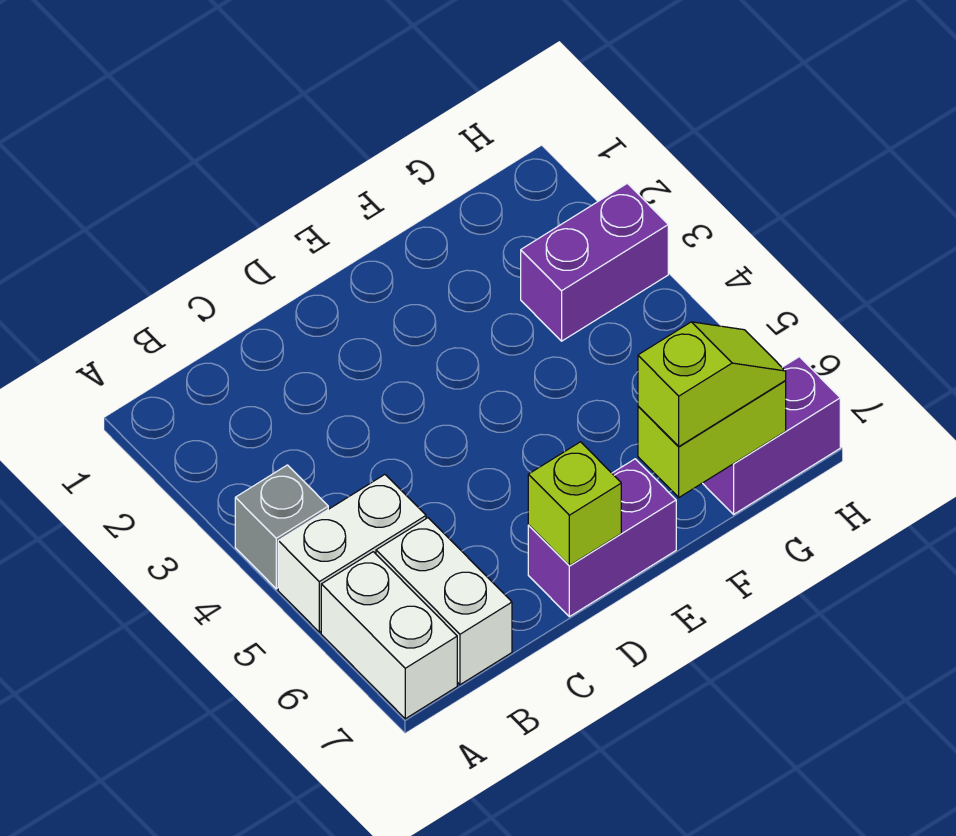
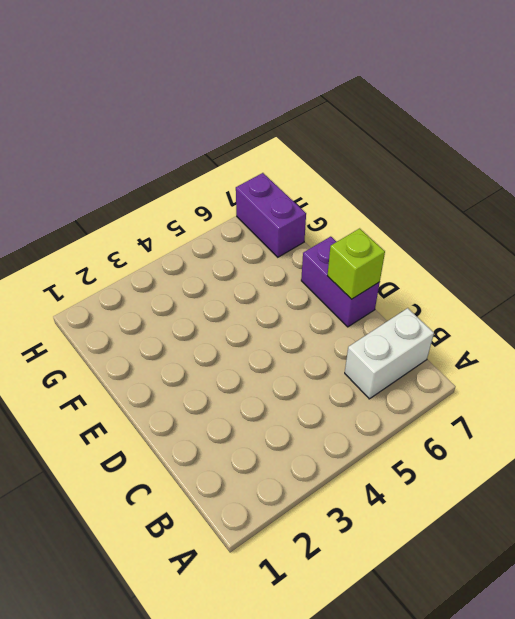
none -> grey brick A4 level 1
none -> white brick A5:B5 level 1

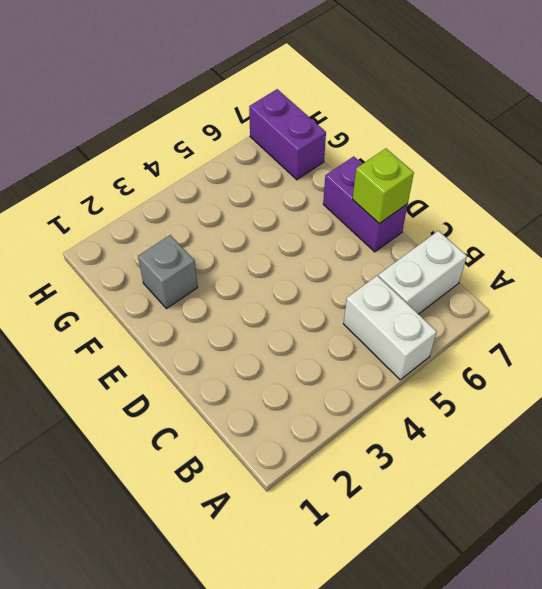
grey brick F2 level 1 -> grey brick A4 level 1
none -> white brick A6:A7 level 1
none -> purple brick G3:H3 level 1

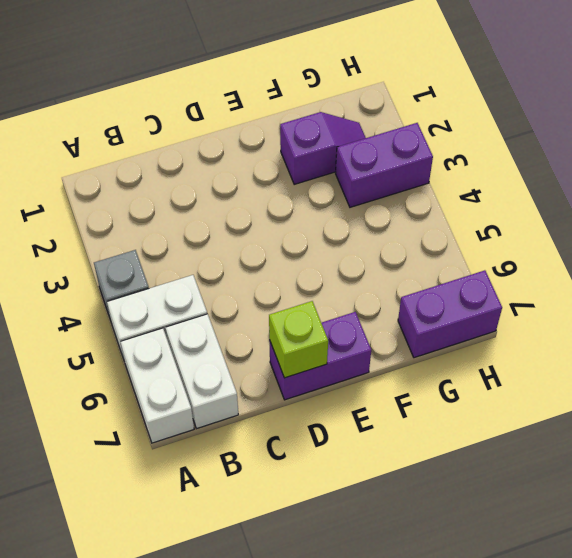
purple slope F2:G2 level 1 top F -> none
none -> lime brick F7:G7 level 2
none -> lime slope F7:G7 level 3 top F

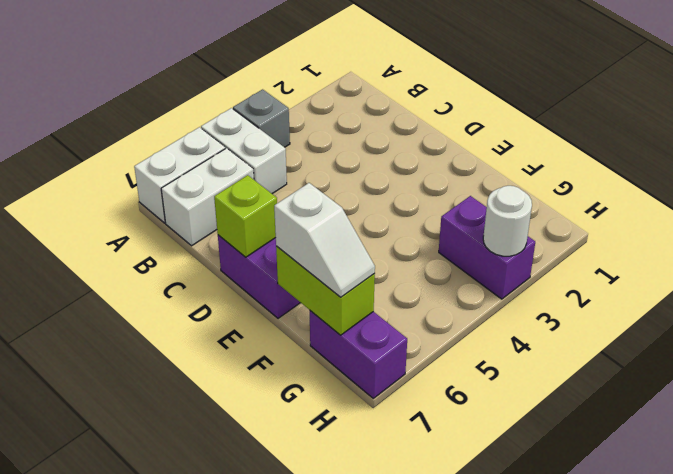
white slope F7:G7 level 3 top F -> lime slope F7:G7 level 3 top F
white round brick H3 level 2 -> none

